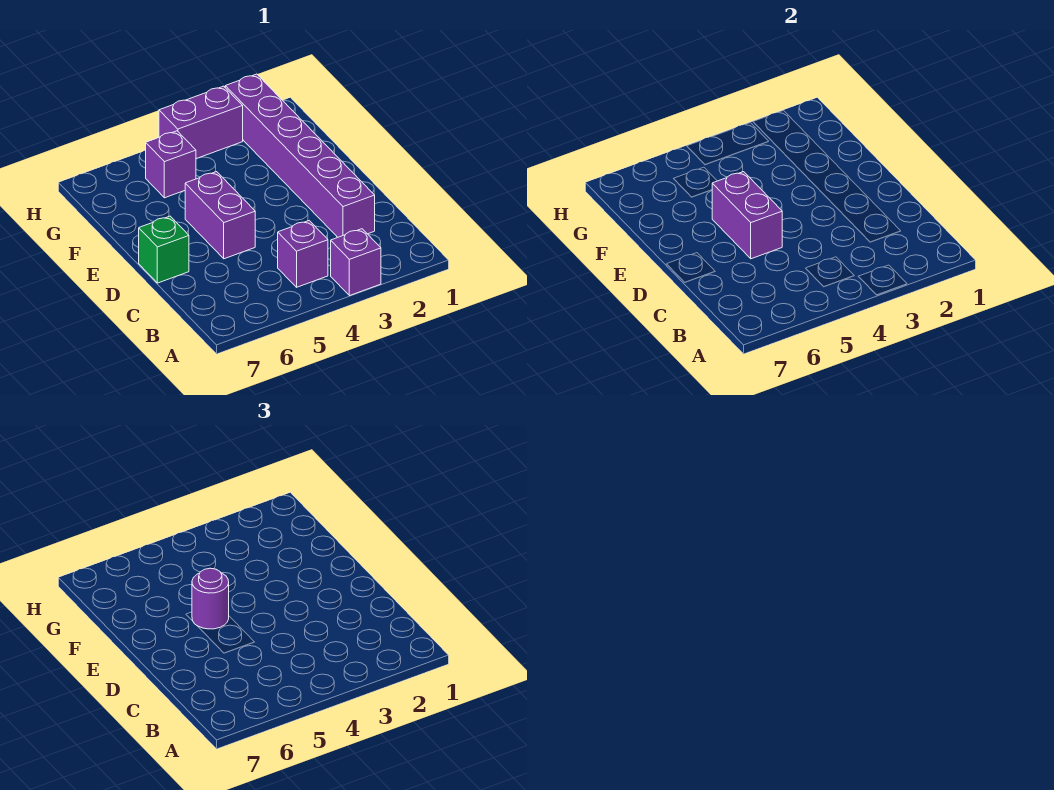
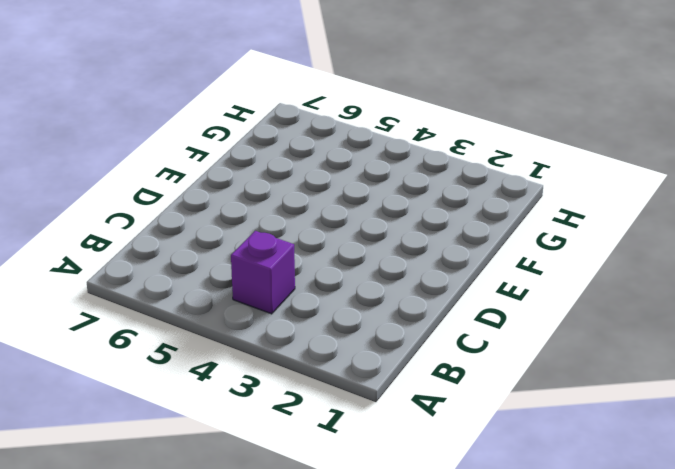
none -> purple brick A3 level 1
none -> purple brick C2:H2 level 1

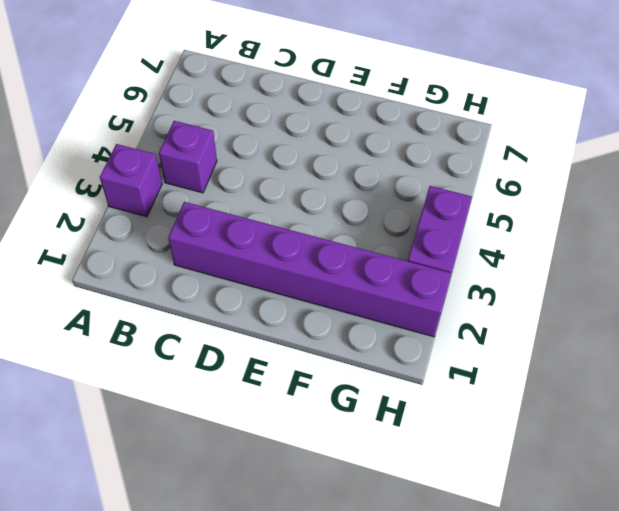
none -> purple brick D5:E5 level 1
none -> green brick D7 level 1

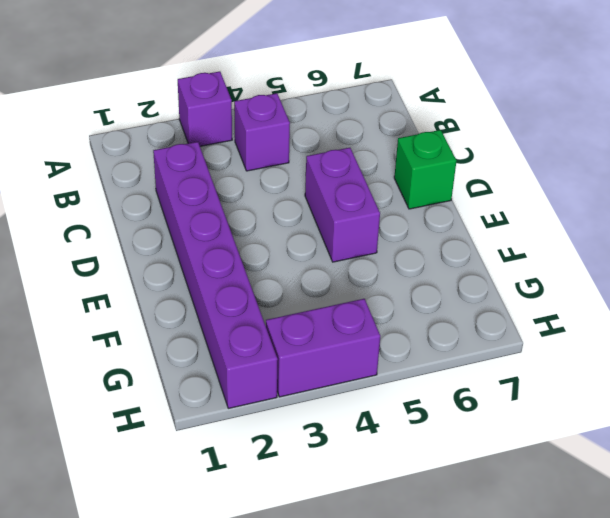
none -> purple brick G5 level 1
none -> purple brick D5:E5 level 2

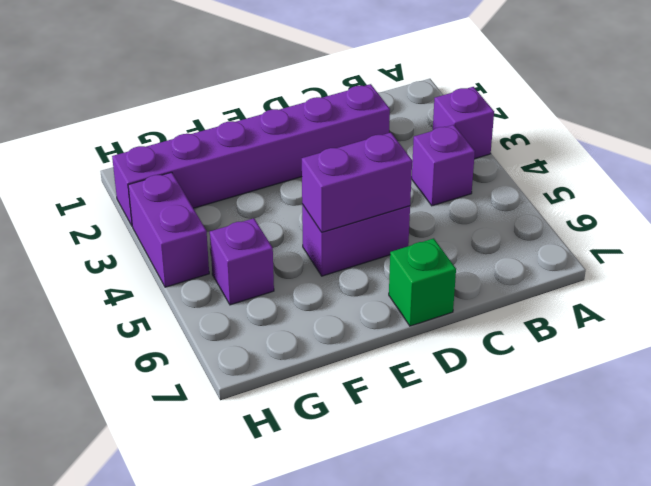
none -> purple round brick E5 level 3

